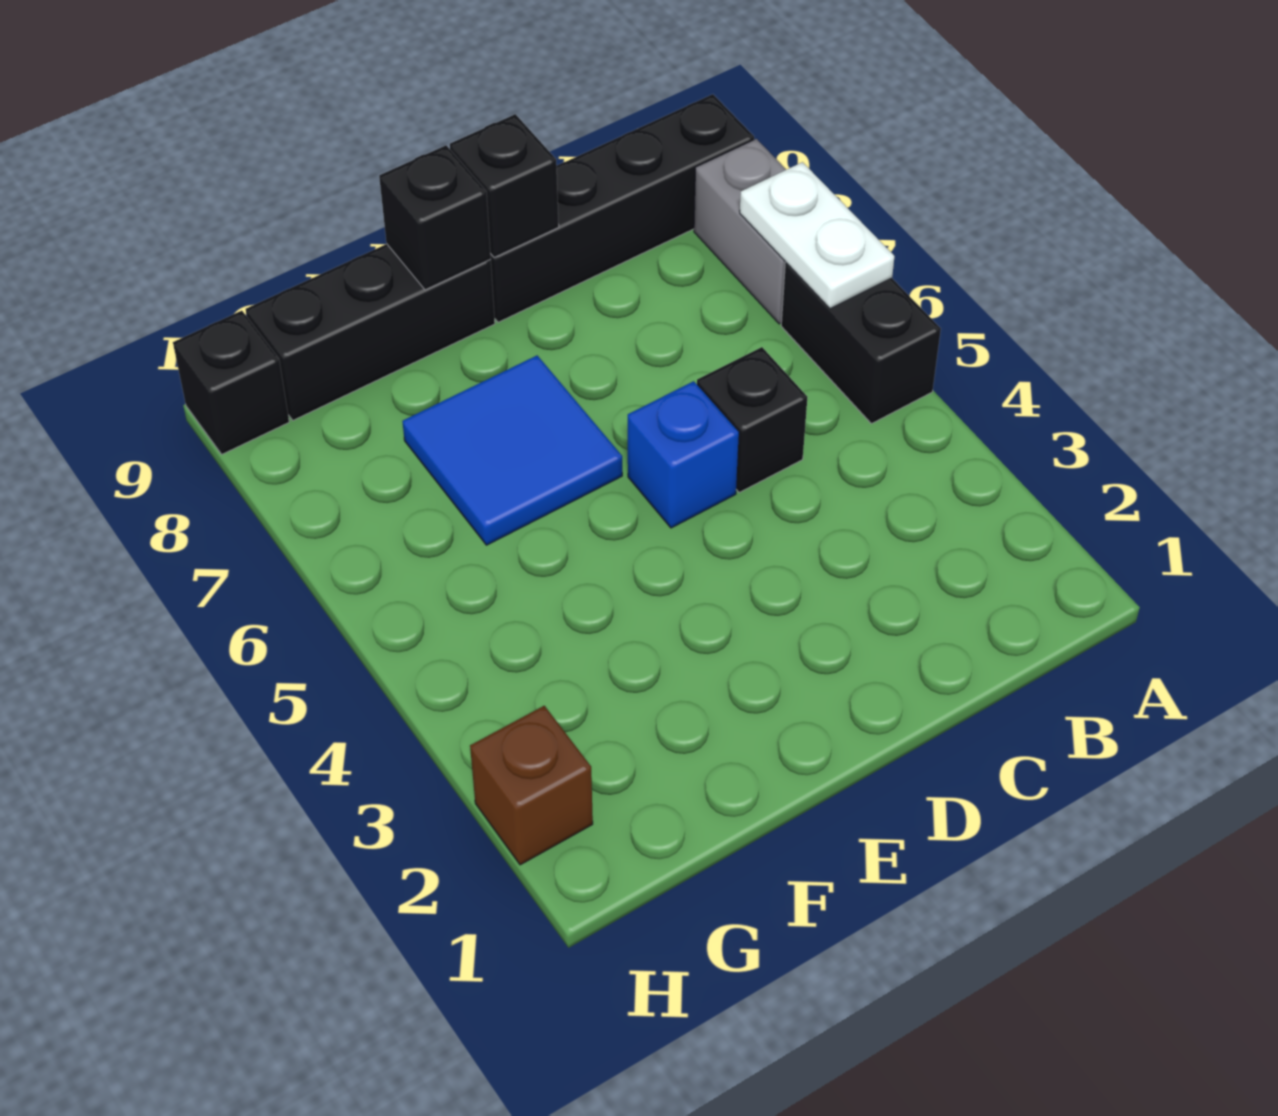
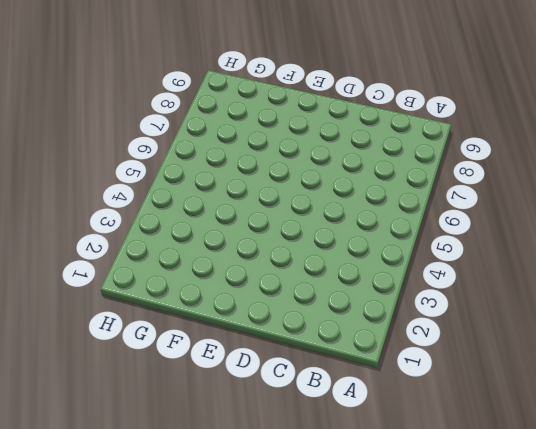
none -> black brick A5:A6 level 1
none -> grey brick A7:A8 level 1
none -> black brick A9:D9 level 1

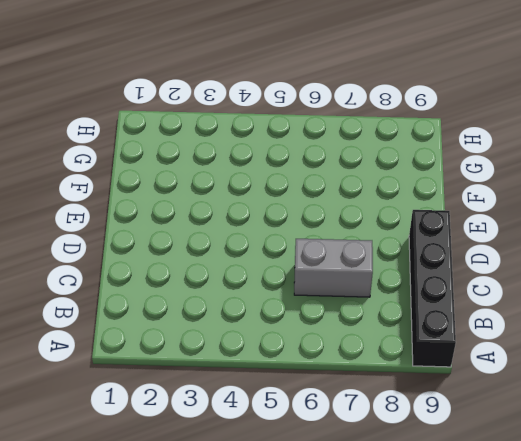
grey brick C6:C7 level 1 -> grey brick A7:A8 level 1
none -> black brick A5:A6 level 1
none -> black brick C5 level 1
none -> blue brick D5 level 1

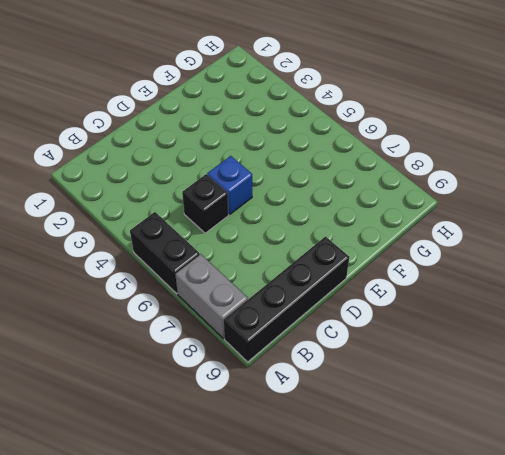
none -> blue tile E6:F7 level 1
none -> black brick E9:G9 level 1
none -> brown brick H2 level 1

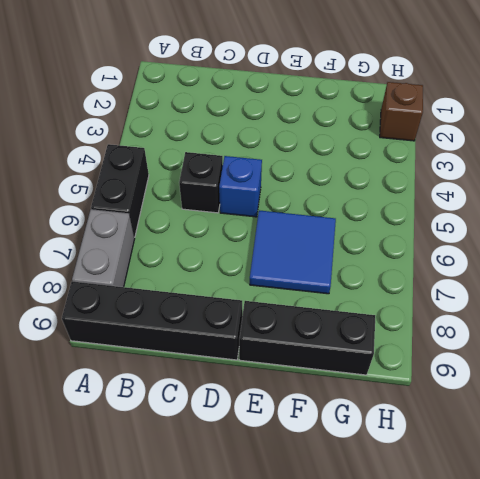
none -> black brick H9 level 1
none -> white plate A6:A7 level 2
none -> black brick D9 level 2

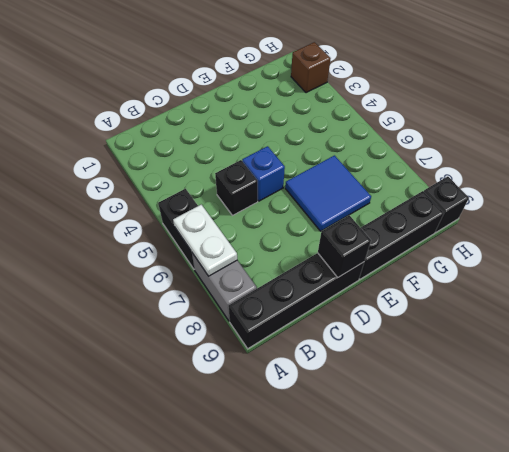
none -> black brick E9 level 2

